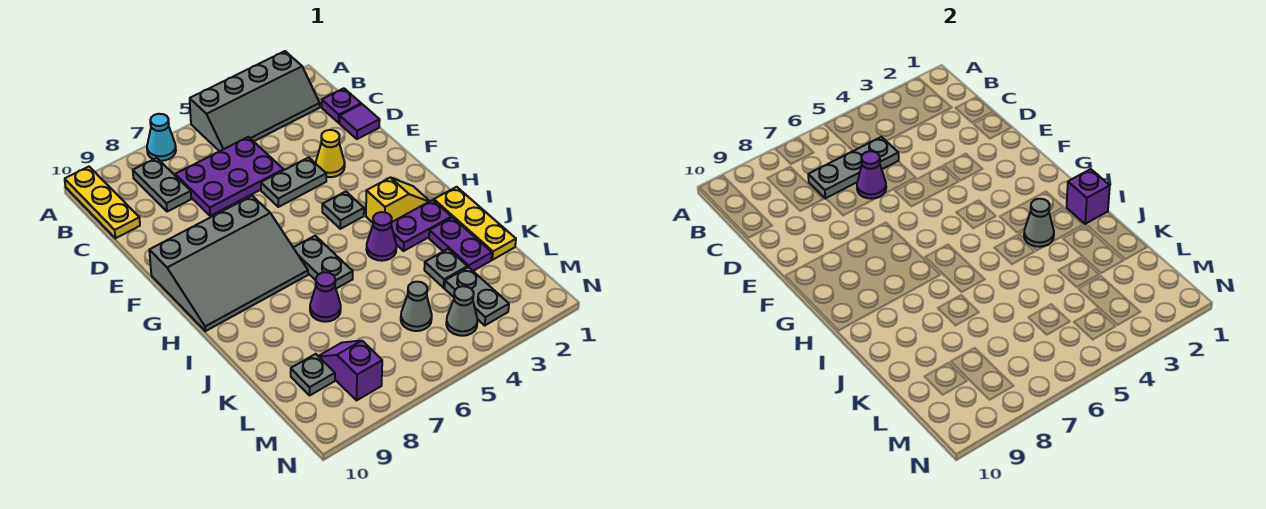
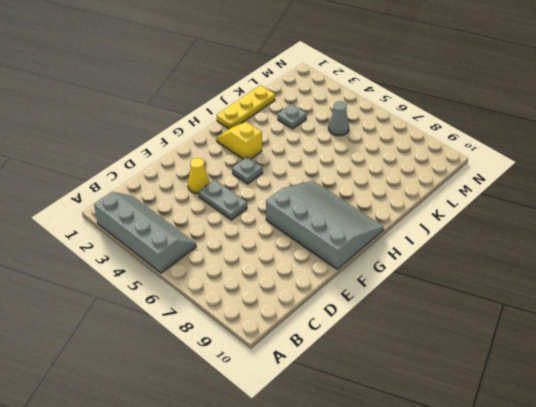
none -> cyan cone A7 level 1
none -> yellow plate A10:C10 level 1
none -> grey plate B8:C8 level 1

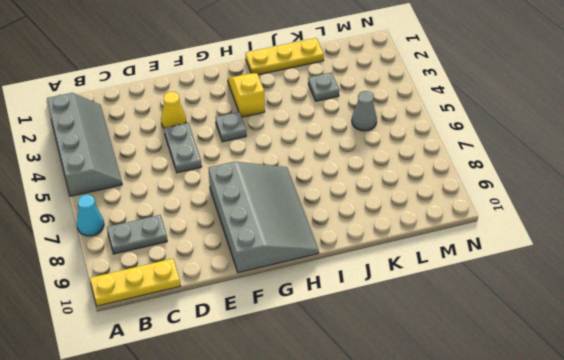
none -> purple plate C1 level 1
none -> purple plate C5:D7 level 1
none -> purple tile D1 level 1

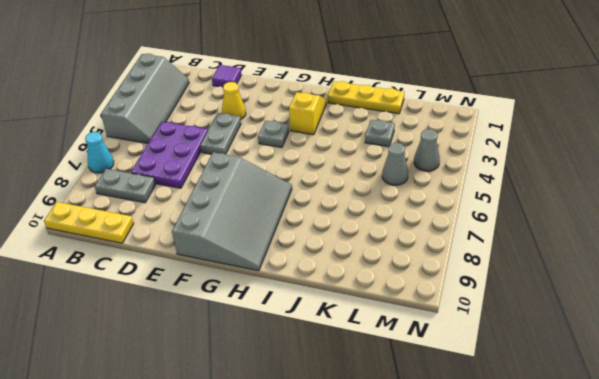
none -> purple plate C1 level 1
none -> grey plate H6:I6 level 1
none -> purple plate I2:I3 level 1

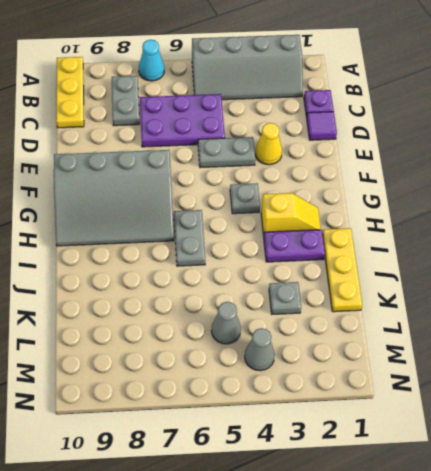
none -> purple cone I4 level 1
none -> purple plate J2:K2 level 1
none -> purple cone J7 level 1

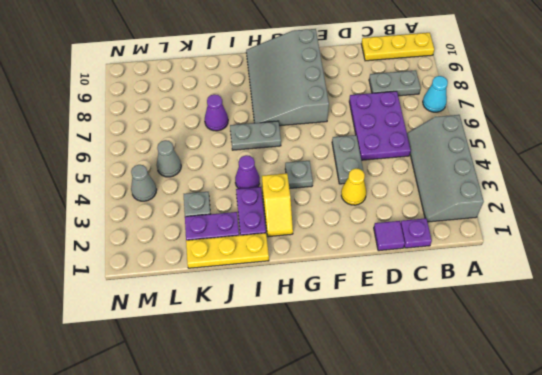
none -> grey plate L3:M3 level 1
none -> purple slope L8:M8 level 1 top M
none -> grey plate L9 level 1

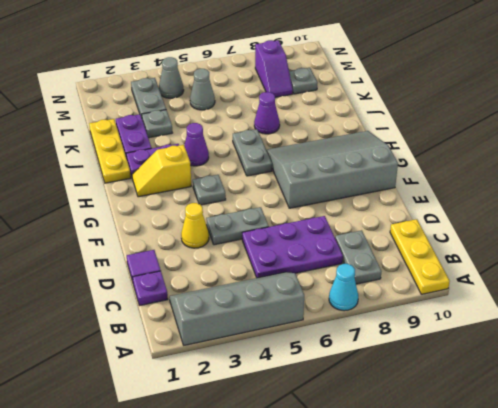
none -> grey plate C5:C7 level 2
none -> purple cone D6 level 2
none -> purple brick I1 level 2

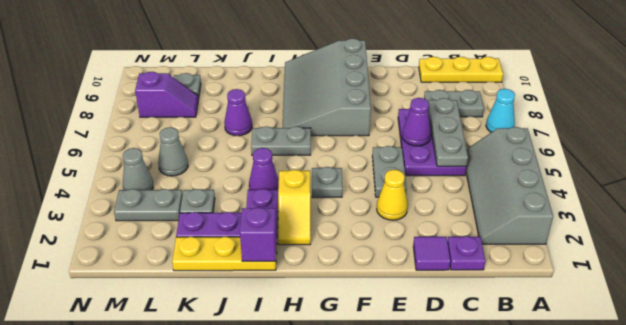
none -> grey cone I3 level 2

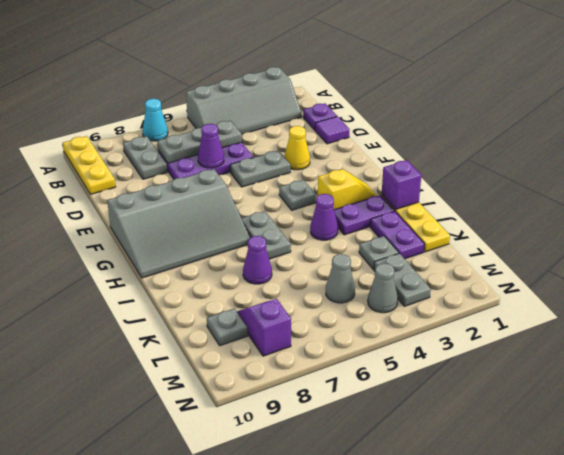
none -> grey cone I3 level 2

